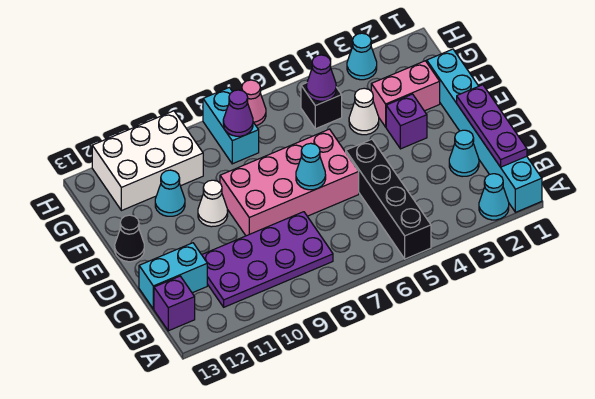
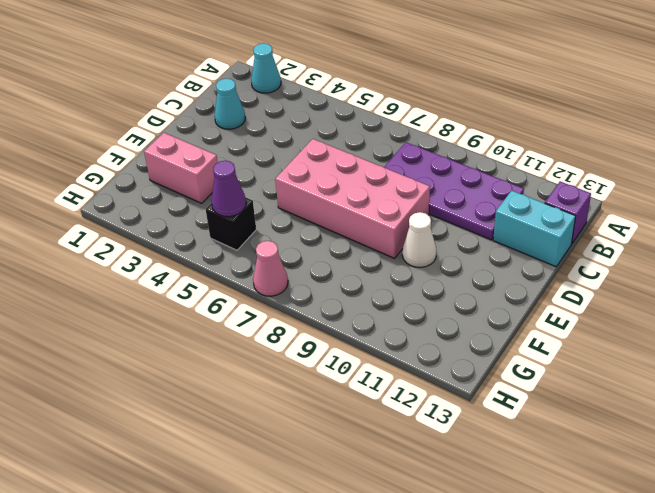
none -> cyan brick A1:F1 level 1
none -> black brick A5:D5 level 1
none -> purple brick E3 level 1

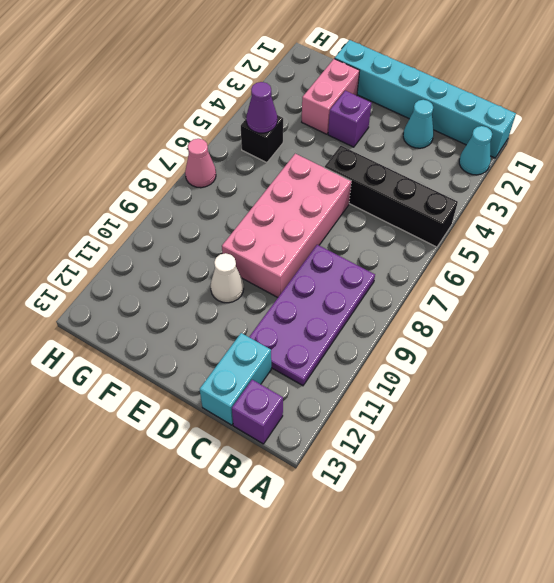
none -> black cone E13 level 1
none -> white cone F4 level 1
none -> cyan cone F11 level 1

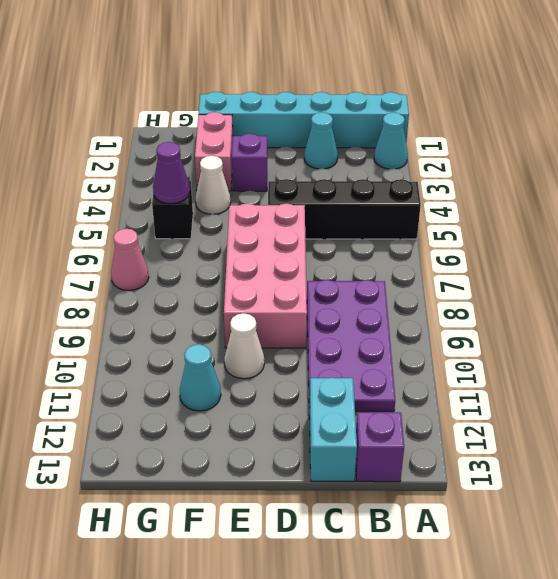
none -> black cone E13 level 1
none -> cyan brick G8:H8 level 1
none -> white brick G10:H12 level 1

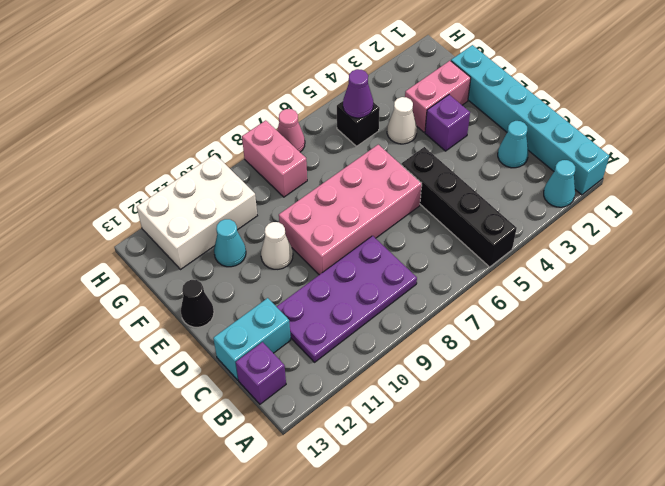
pink brick G8:H8 level 1 -> cyan brick G8:H8 level 1
none -> cyan cone H3 level 1
none -> purple plate B1:D1 level 2
none -> cyan cone D7 level 2

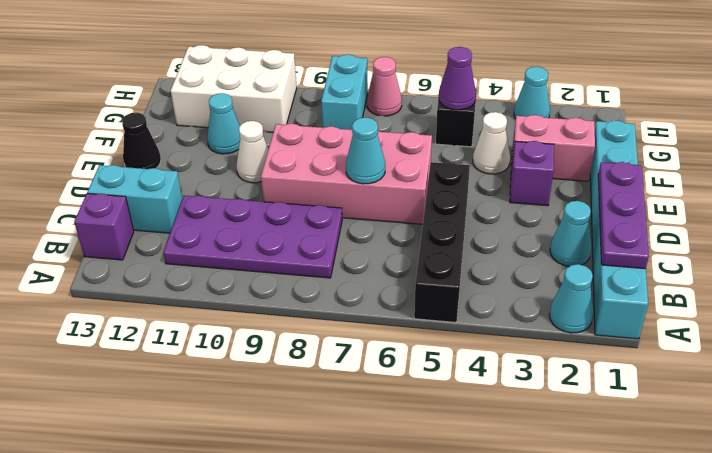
none -> purple cone G8 level 2

